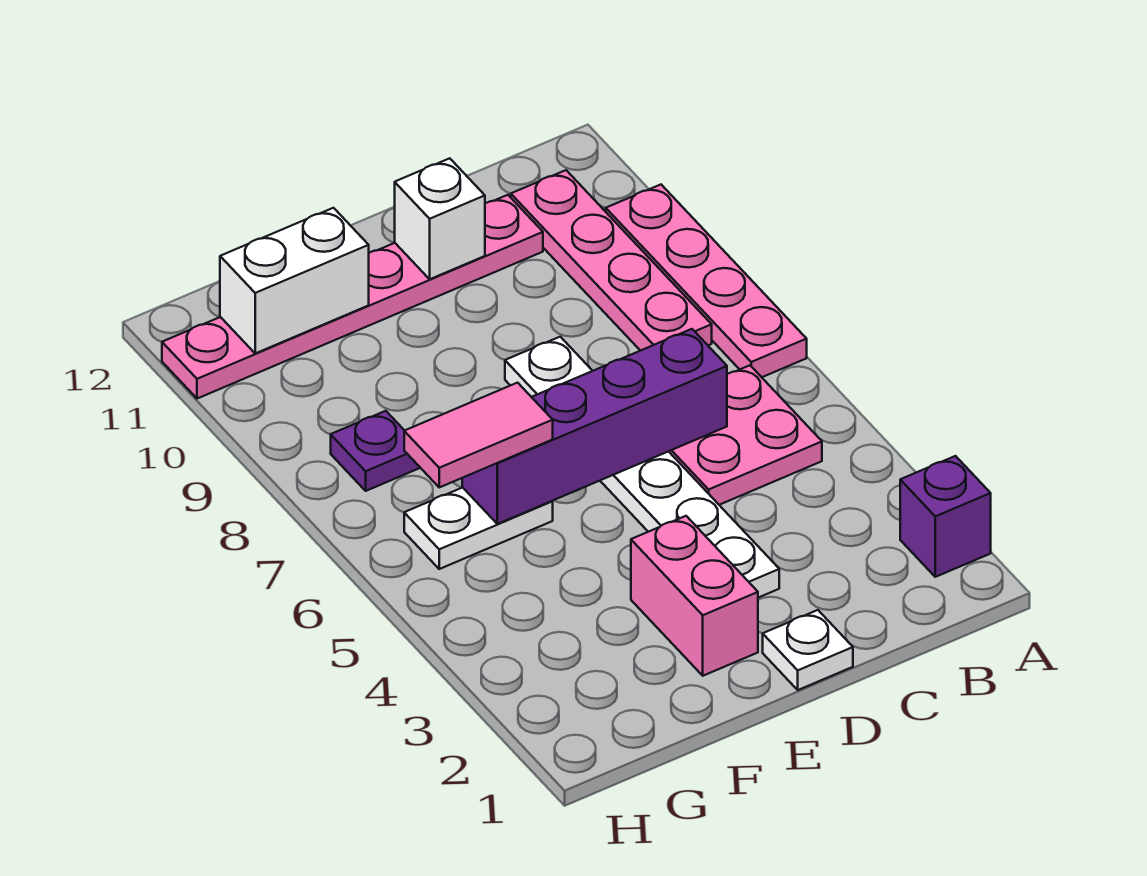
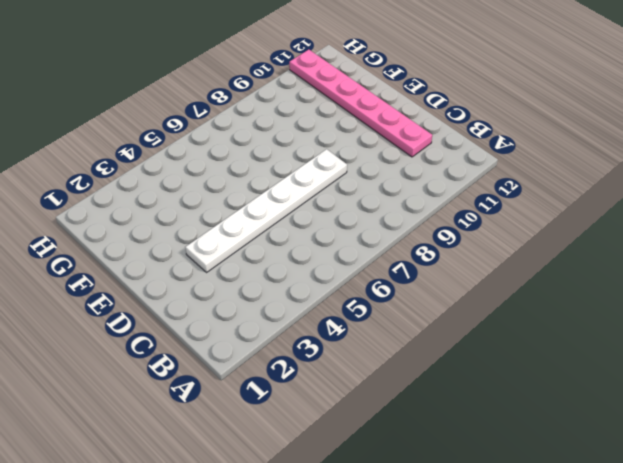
none -> purple brick A2 level 1
none -> pink plate A7:A10 level 1
none -> pink plate B5:C6 level 1

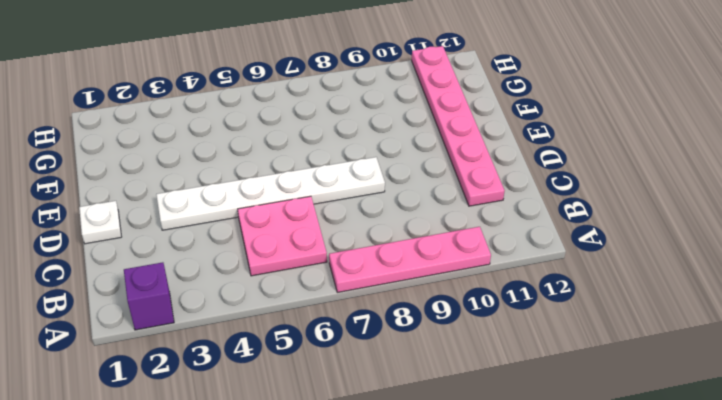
none -> pink plate B8:B11 level 1
none -> pink brick E2:E3 level 1
none -> white plate F6:G6 level 1

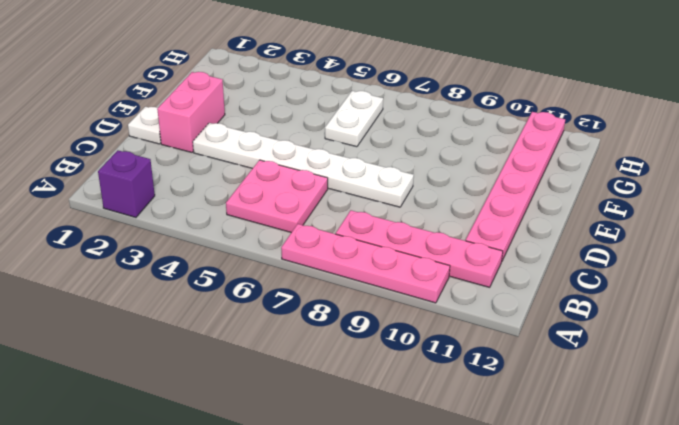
pink brick D2:E2 level 1 -> pink brick E2:E3 level 1
none -> purple plate G8 level 1
none -> purple brick C6:F6 level 2
none -> white brick D11 level 2

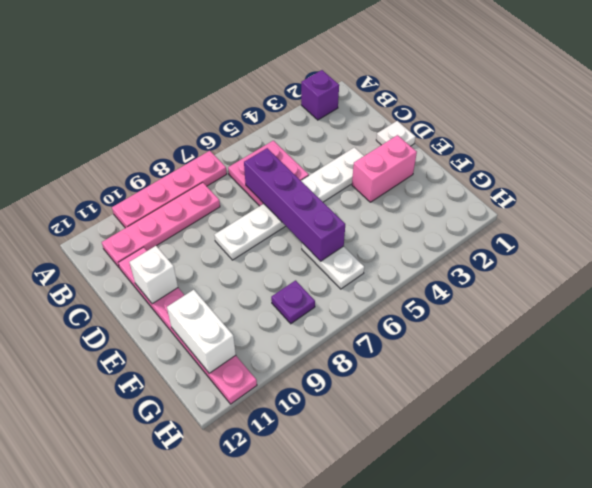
none -> pink tile F6:G6 level 3

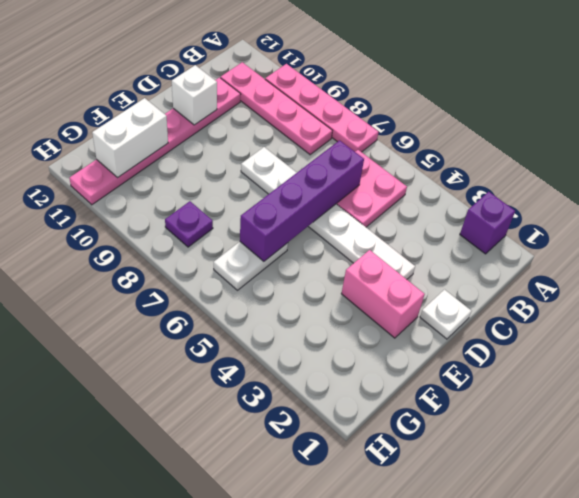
none -> pink tile F6:G6 level 3

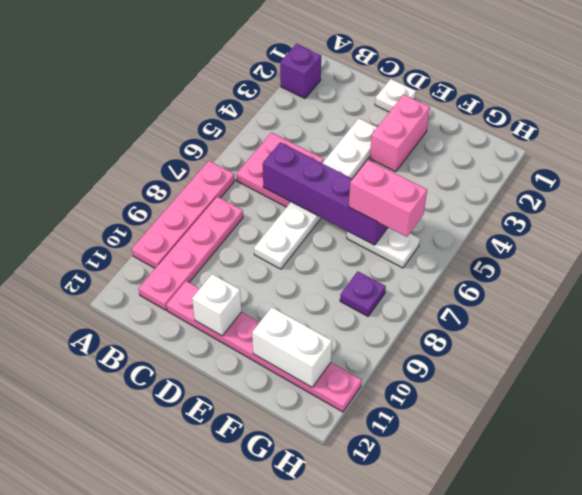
pink brick F6:G6 level 3 -> pink tile F6:G6 level 3

